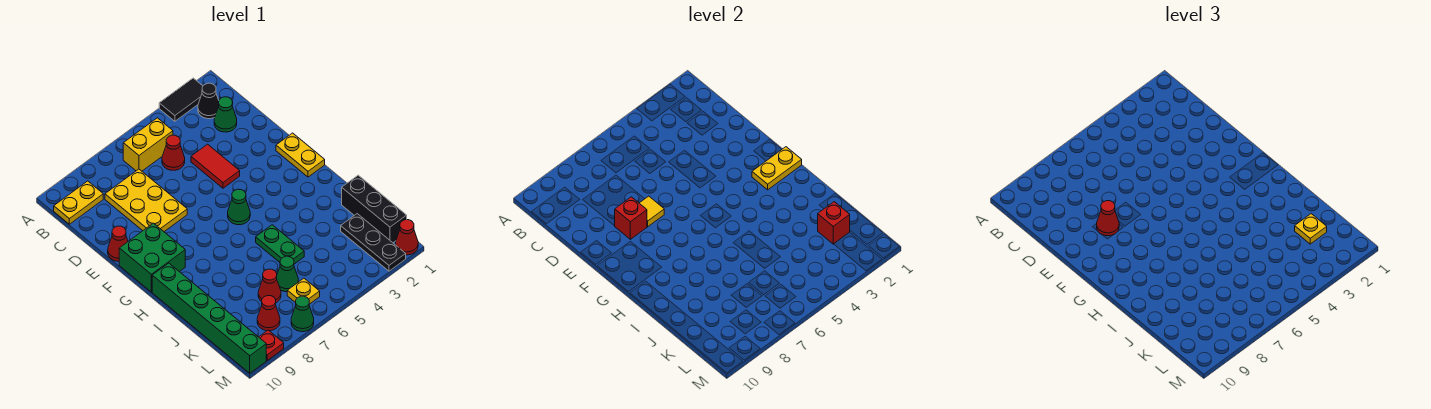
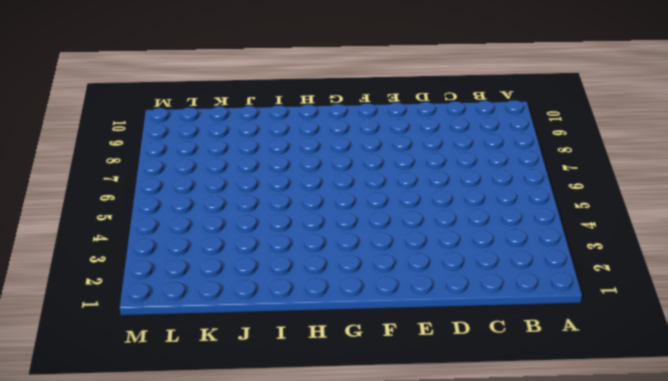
none -> black tile A2:A3 level 1
none -> black cone B2 level 1
none -> yellow brick B5:B6 level 1

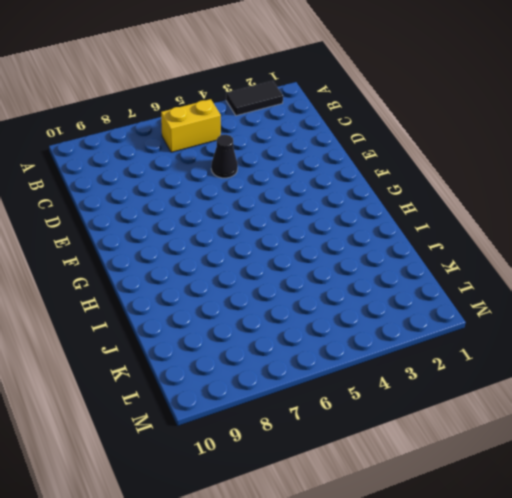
black cone D5 level 1 -> black cone B2 level 1
none -> yellow plate B9:B10 level 1
none -> green cone C2 level 1
none -> red cone C5 level 1

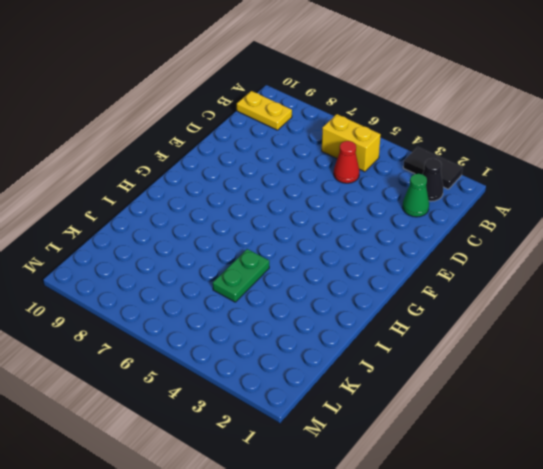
none -> yellow plate C7:E8 level 1
none -> red tile D4:E4 level 1
none -> red cone E10 level 1

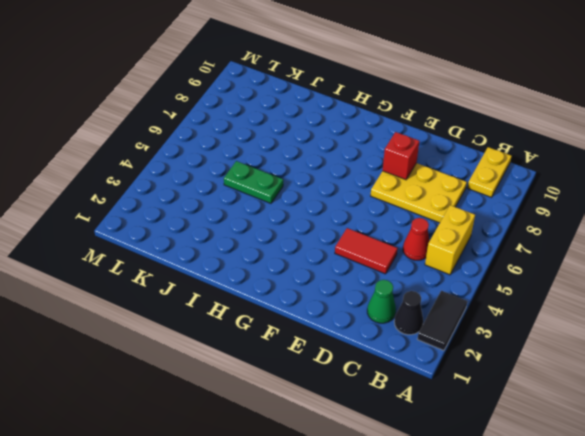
none -> red cone E10 level 1
none -> yellow plate F1:G1 level 1
none -> green brick F9:G10 level 1

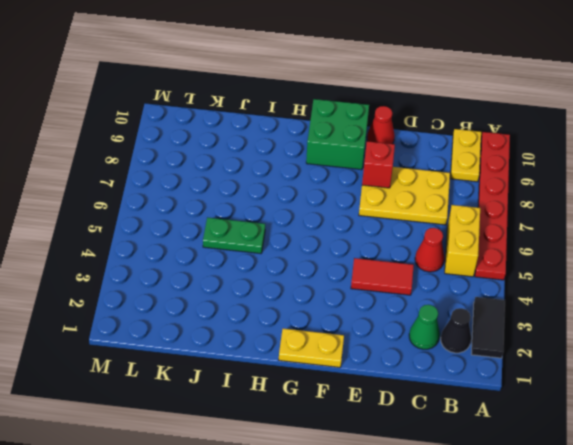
red plate A5:A10 level 1 -> none
none -> green cone G5 level 1
none -> green brick H10:M10 level 1
none -> black brick J1:L1 level 1

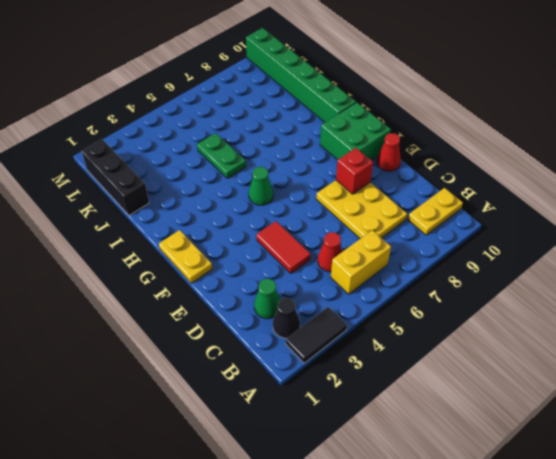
none -> black plate K2:M2 level 1
none -> green cone K6 level 1
none -> red cone K7 level 1

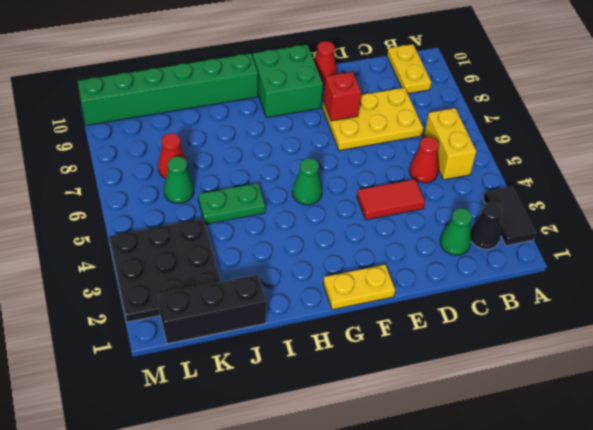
black plate K2:M4 level 1 -> black plate K2:M2 level 1
none -> yellow plate L6 level 1
none -> red cone L8 level 1
none -> red cone M1 level 1

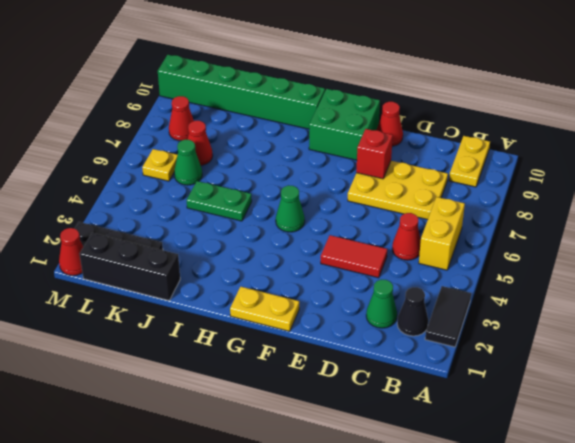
none -> green cone M7 level 1
none -> red plate M9 level 1
none -> yellow tile E7 level 2

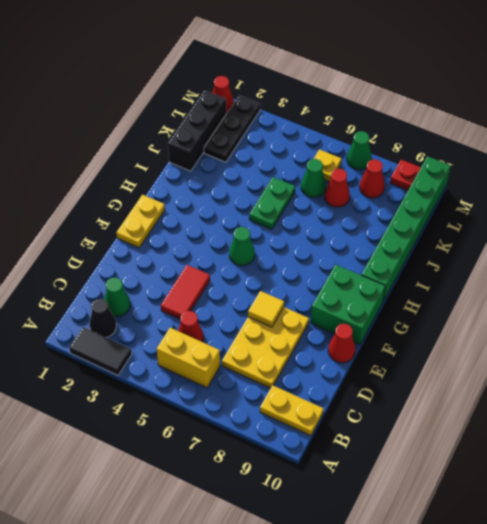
none -> red brick E8 level 2
none -> yellow plate G1:G2 level 2
none -> red brick K2 level 2

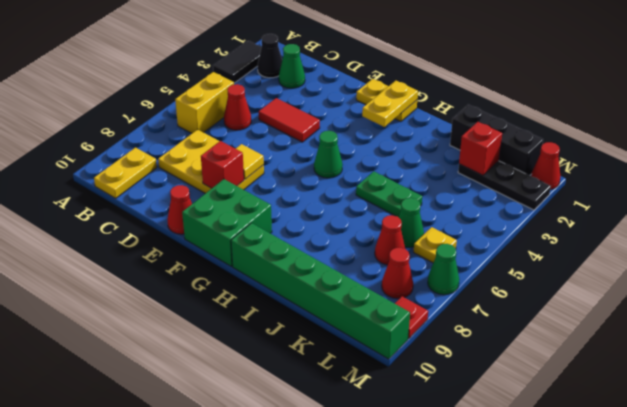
none -> red cone E8 level 3
none -> yellow plate K2 level 3

